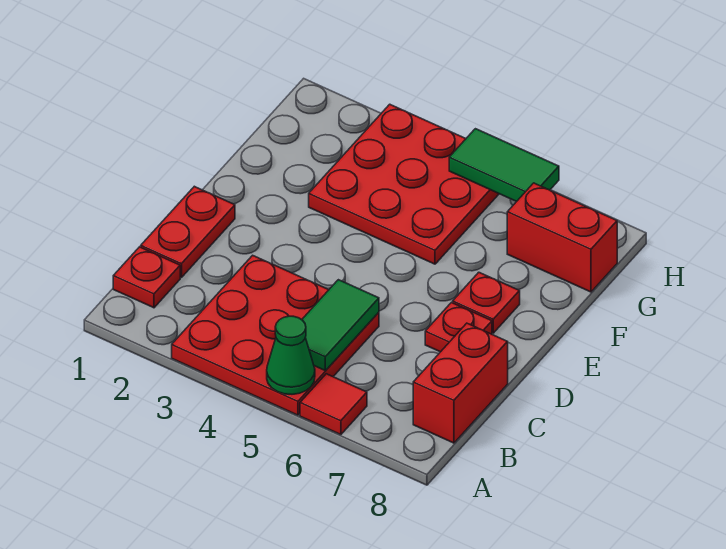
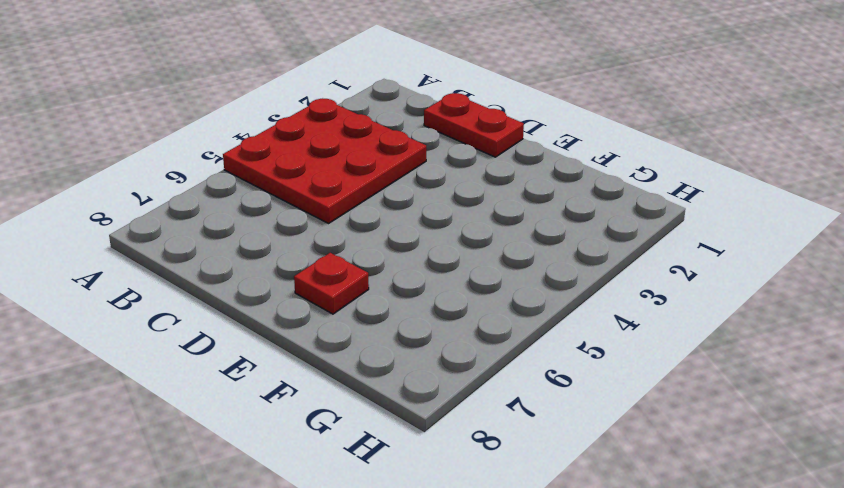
none -> red tile A6 level 1
none -> red plate B1 level 1
none -> red brick B8:C8 level 1

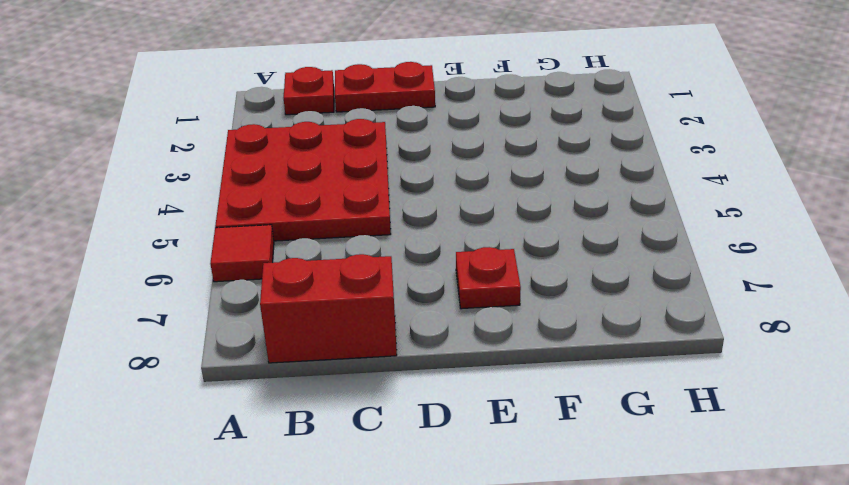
none -> red plate D7 level 1
none -> red plate F3:H5 level 1
none -> red brick G7:G8 level 1

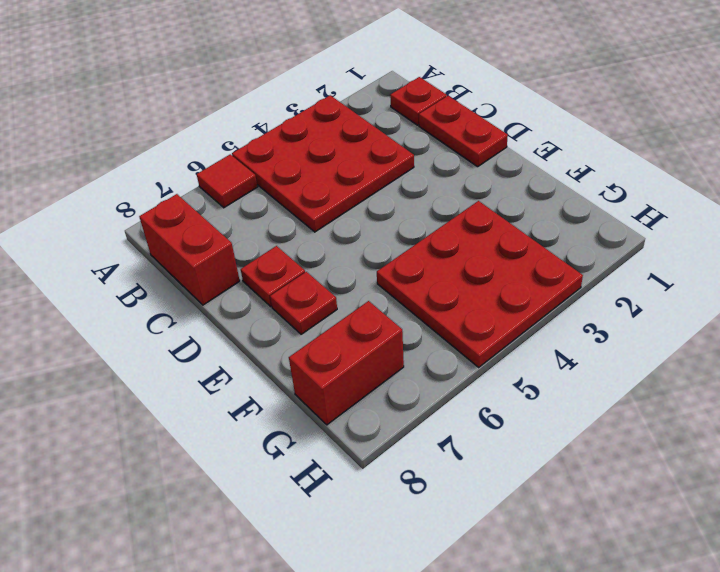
none -> green cone A5 level 2
none -> green tile B5:C5 level 2
none -> green tile H5:H6 level 2

